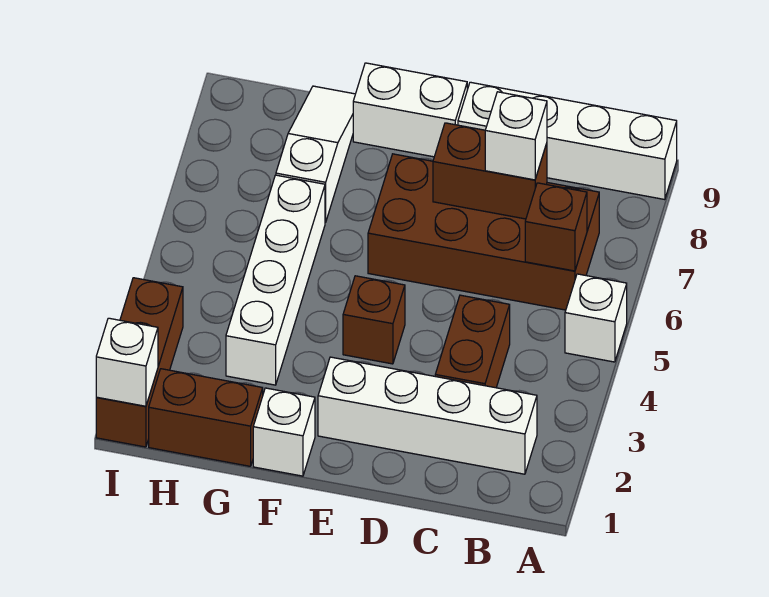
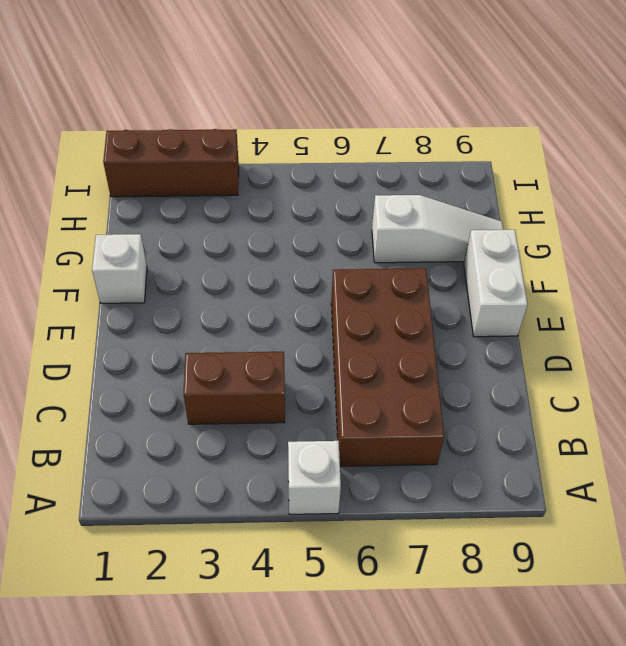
none -> white brick A9:D9 level 1
none -> white brick B2:E2 level 1
none -> brown brick E4 level 1

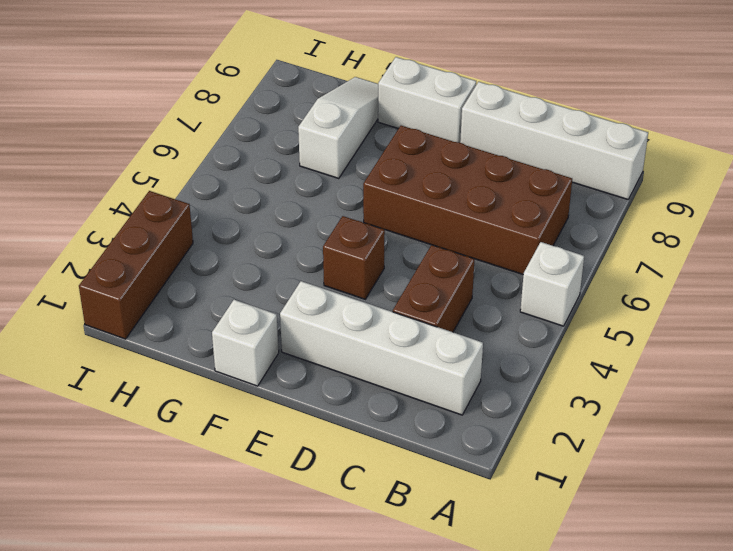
none -> brown brick G1:H1 level 1
none -> white brick G3:G6 level 1
none -> brown brick B6 level 2

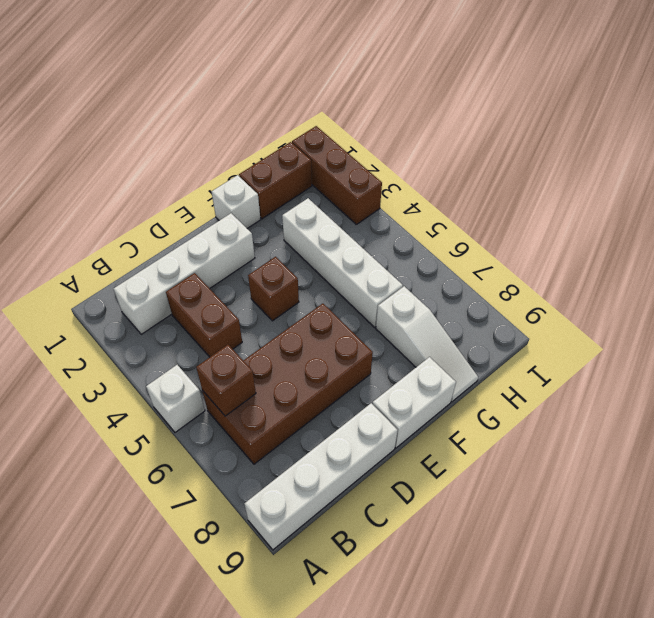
none -> brown brick C7:D7 level 2
none -> white brick I1 level 2
none -> white brick C7 level 3

